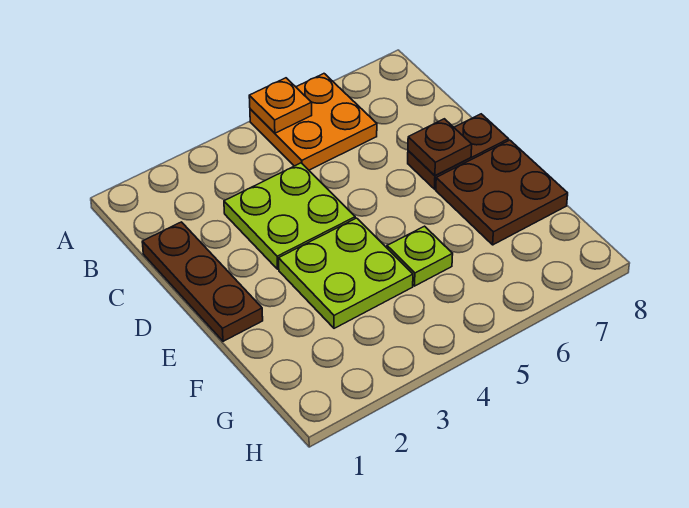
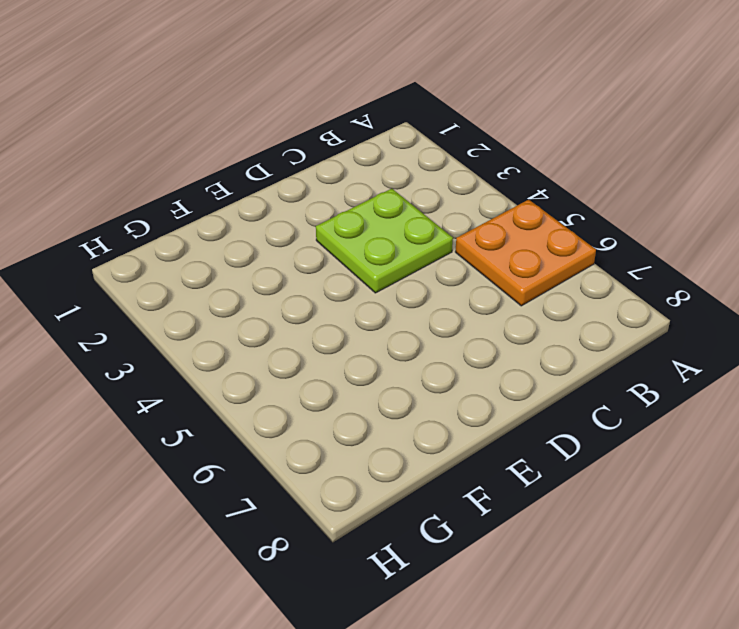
none -> brown plate C1:E1 level 1
none -> brown plate D7:D8 level 1

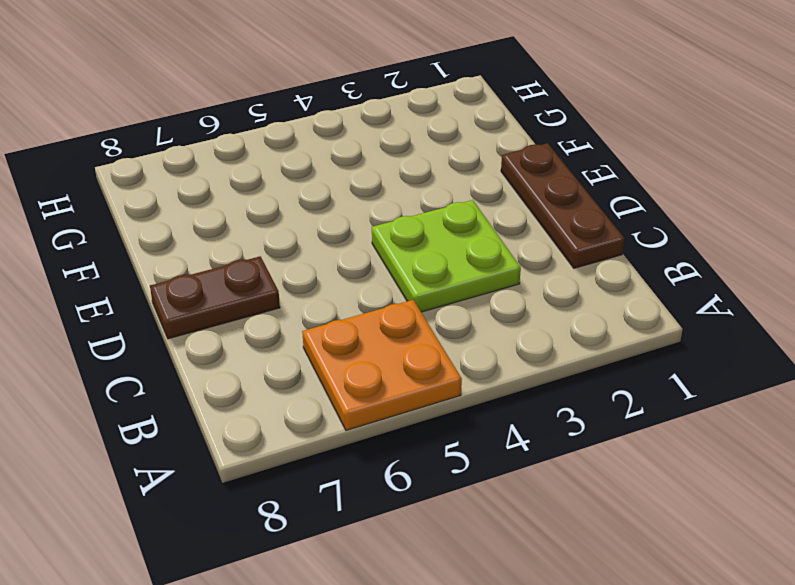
none -> lime plate E3:F4 level 1
none -> brown plate E7:F8 level 1

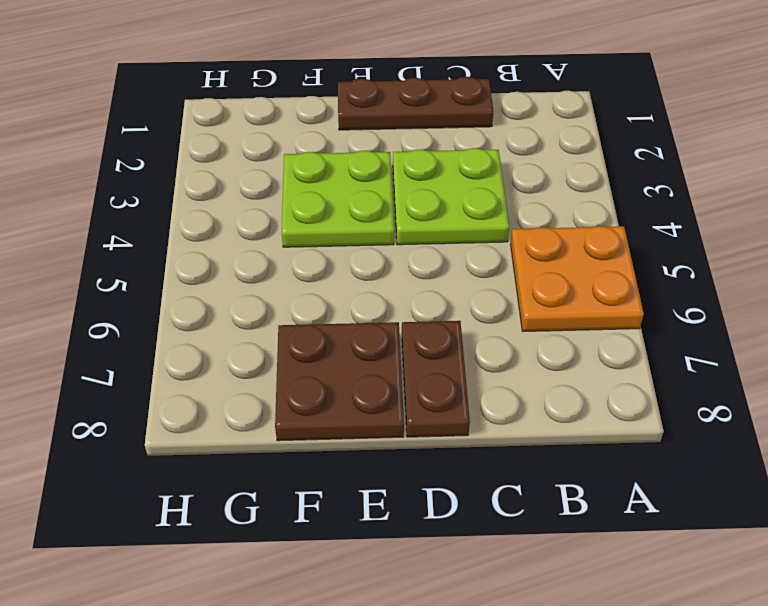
none -> lime plate F5 level 1
none -> orange plate A5 level 2

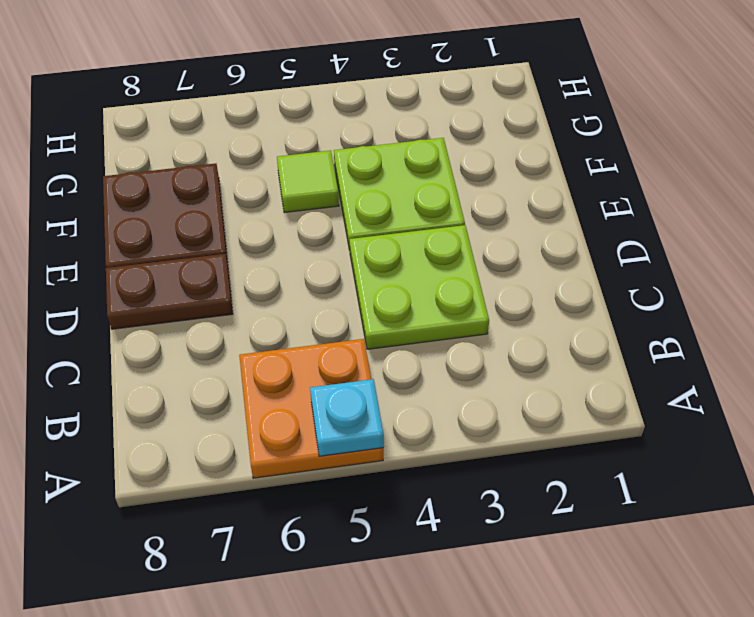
cyan plate A5 level 2 -> orange plate A5 level 2
lime tile F5 level 1 -> lime plate F5 level 1
none -> brown plate C1:E1 level 1
none -> brown plate D7 level 2

